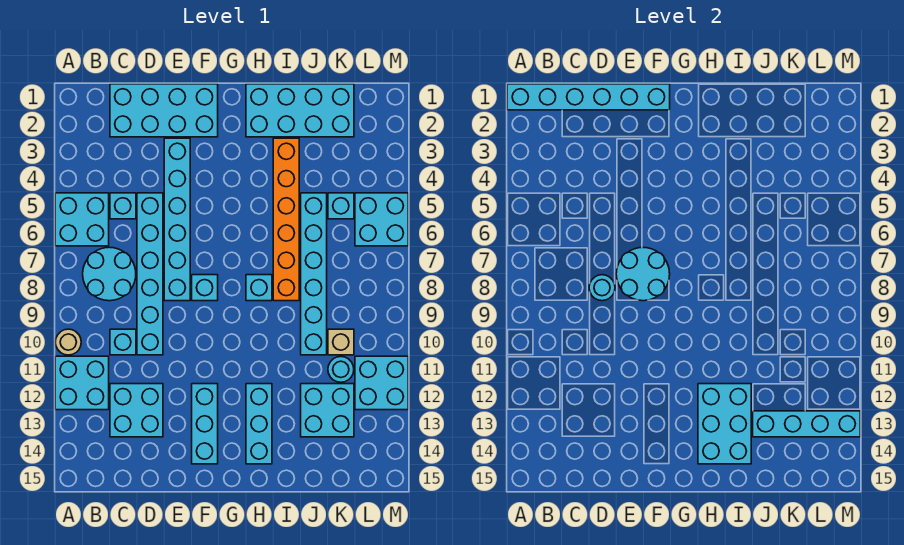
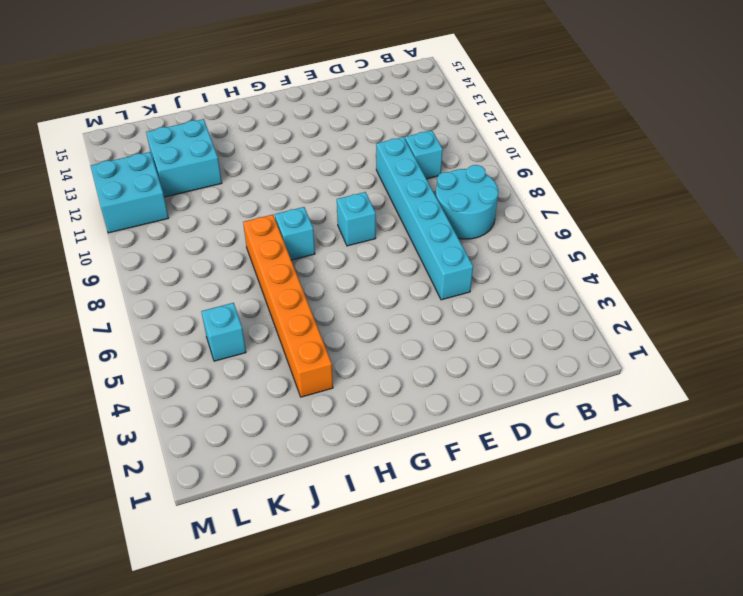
none -> cyan brick A5:B6 level 1
none -> tan round brick A10 level 1
none -> cyan brick A11:B12 level 1

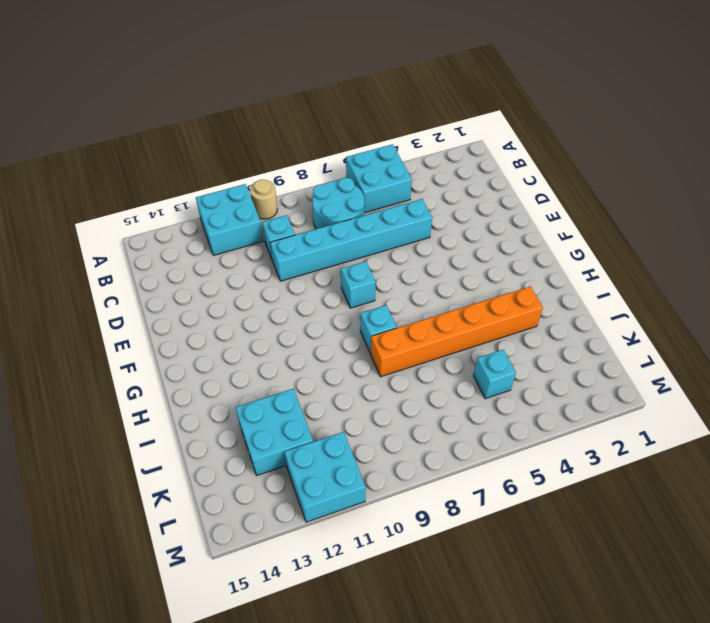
none -> cyan brick C1:F2 level 1
none -> cyan brick C5 level 1
none -> cyan brick C12:D13 level 1

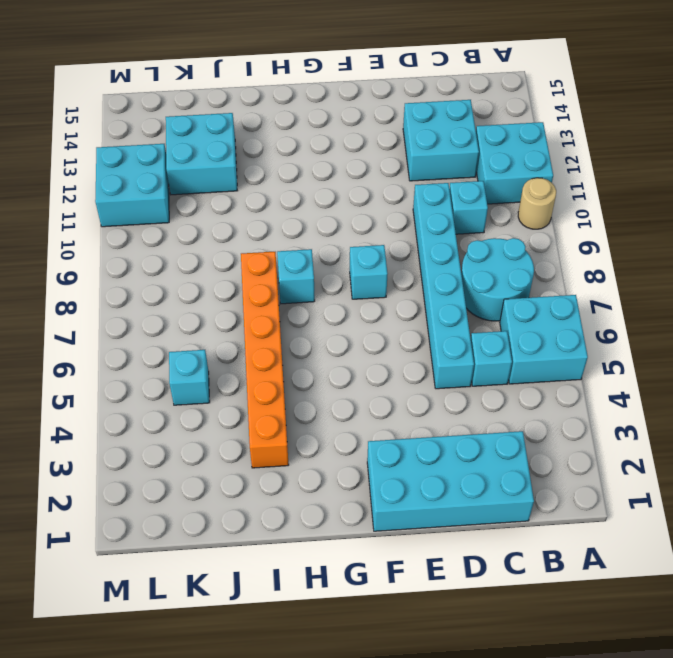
none -> cyan brick E3:E8 level 1
none -> cyan brick F12:F14 level 1
none -> cyan brick H1:K2 level 1

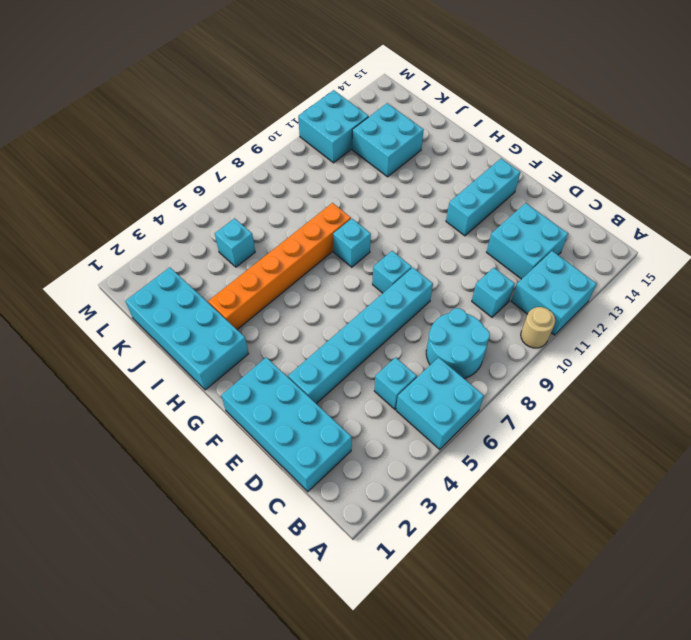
none -> cyan brick D5:D10 level 1
none -> cyan brick H12:H14 level 1
none -> cyan brick J5:J10 level 1

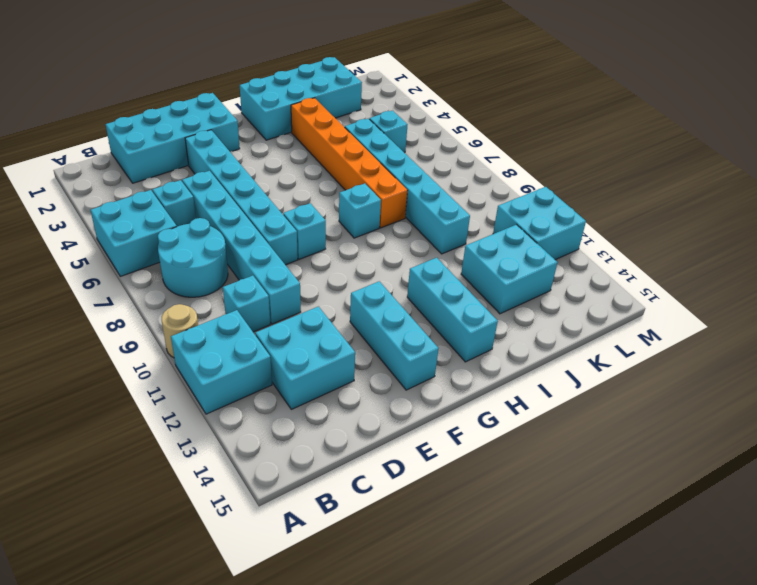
none -> tan brick K10 level 1
none -> cyan round brick K11 level 1
none -> cyan brick L5:M6 level 1

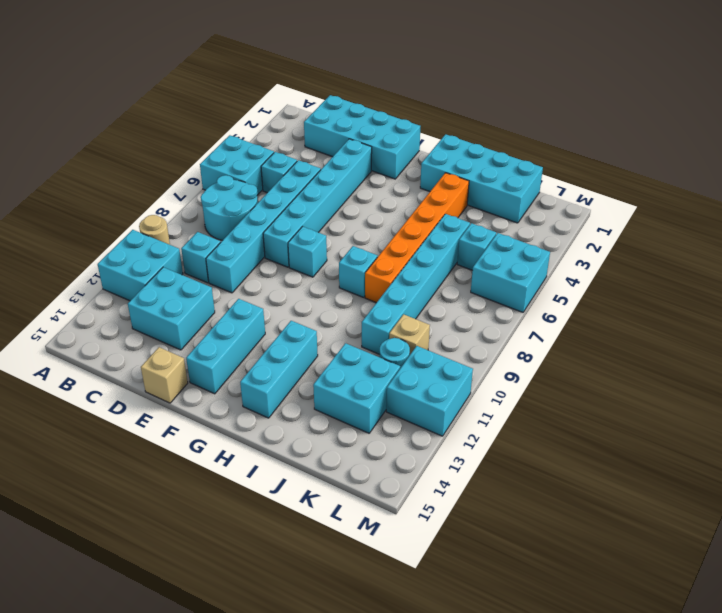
tan brick E15 level 1 -> none
none -> cyan brick A1:F1 level 2
none -> cyan round brick D8 level 2
none -> cyan round brick E7:F8 level 2

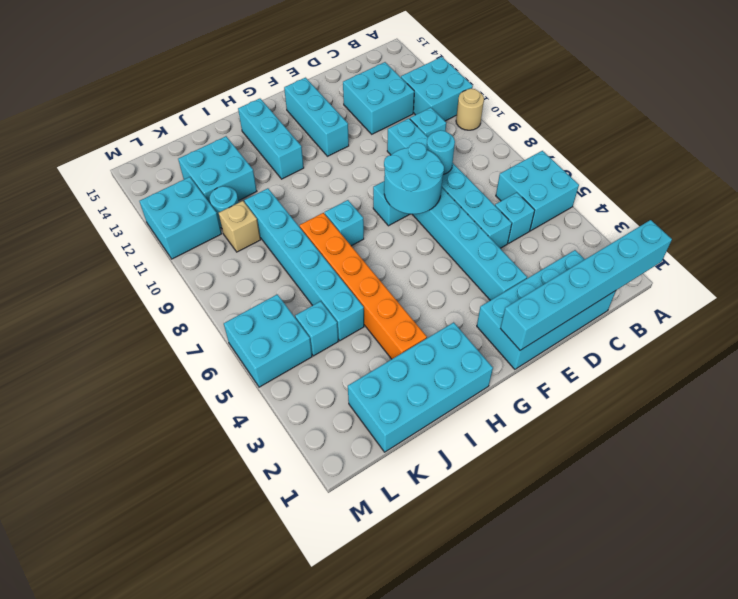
none -> cyan round brick B7:C8 level 1
none -> cyan brick H12:I14 level 2
none -> cyan brick J13:M13 level 2

